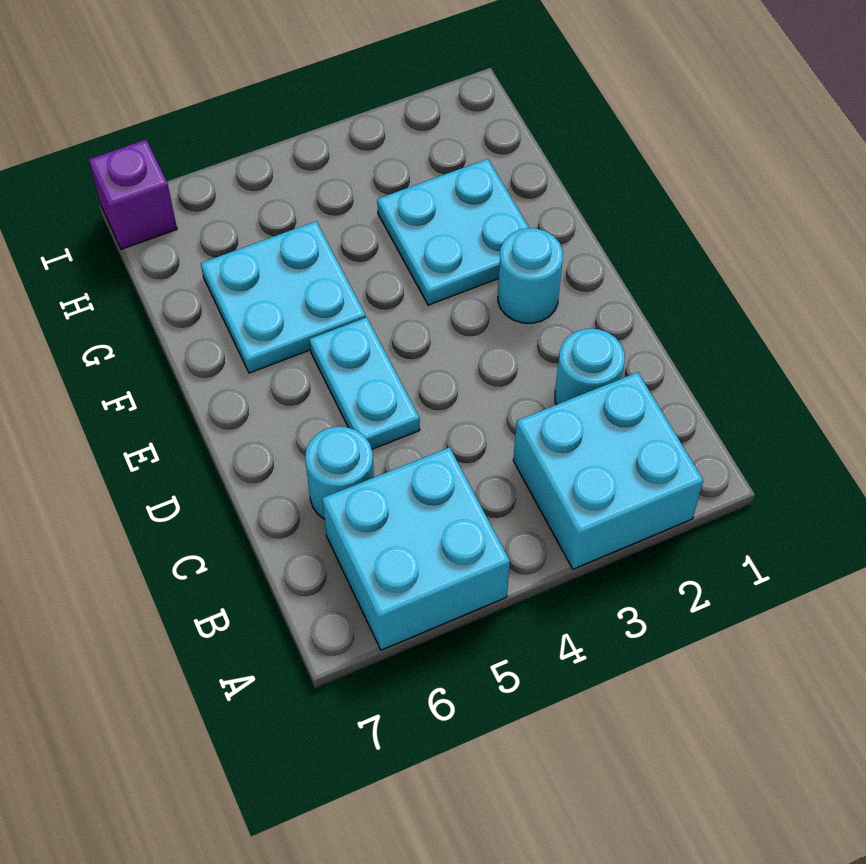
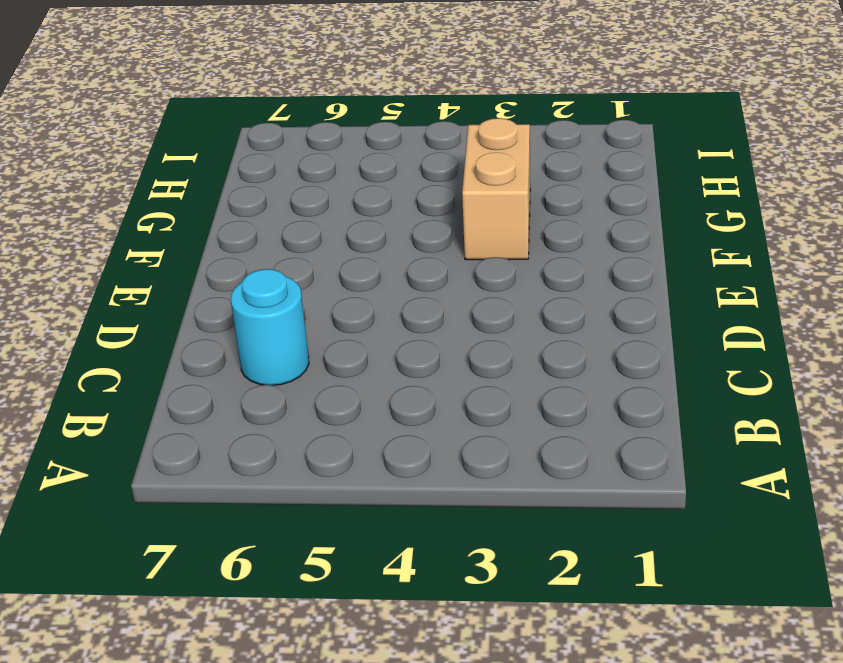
tan brick F3:G3 level 1 -> cyan plate F2:G3 level 1
none -> cyan brick A2:B3 level 1
none -> cyan brick A5:B6 level 1

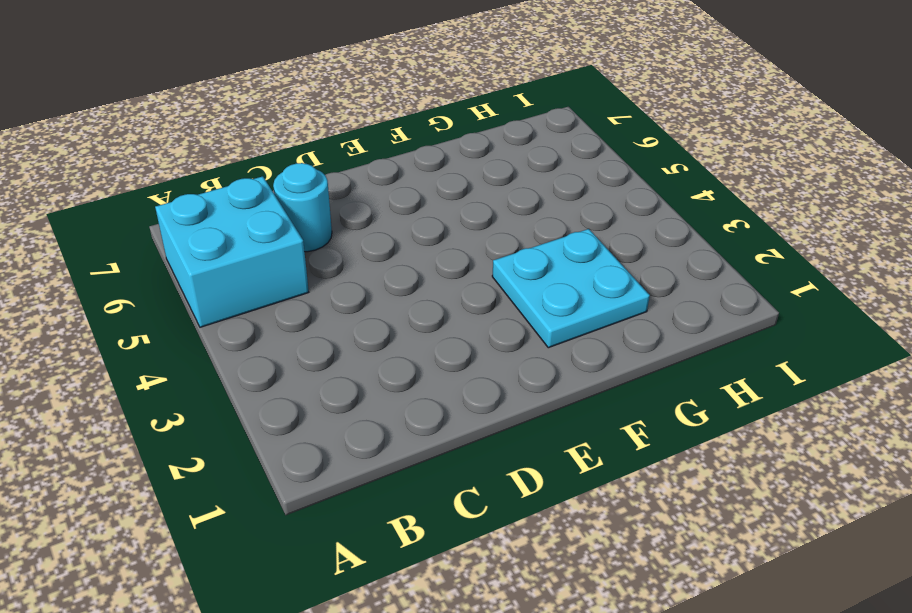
none -> cyan brick A2:B3 level 1
none -> cyan round brick C2 level 1

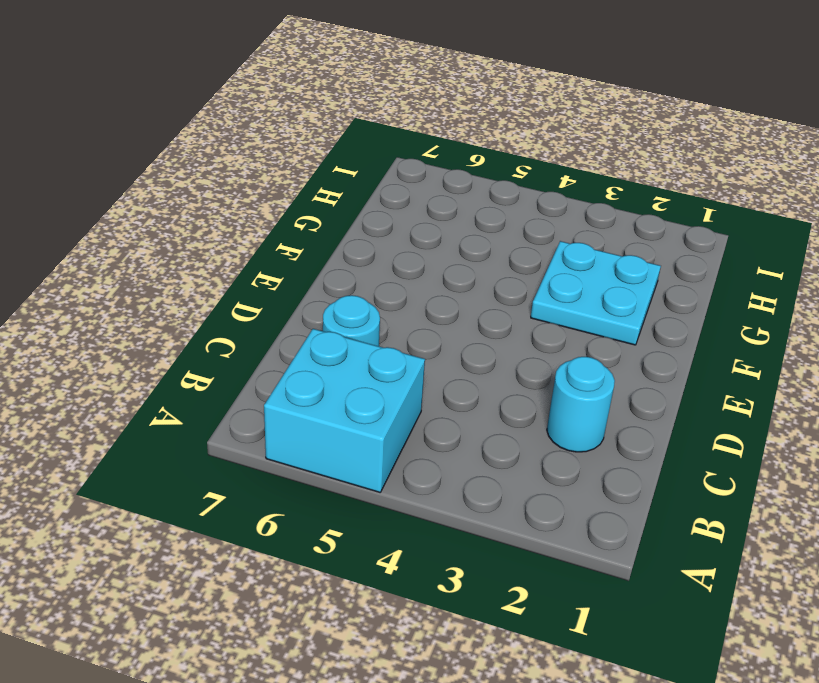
none -> cyan brick A2:B3 level 1
none -> cyan plate D5:E5 level 1

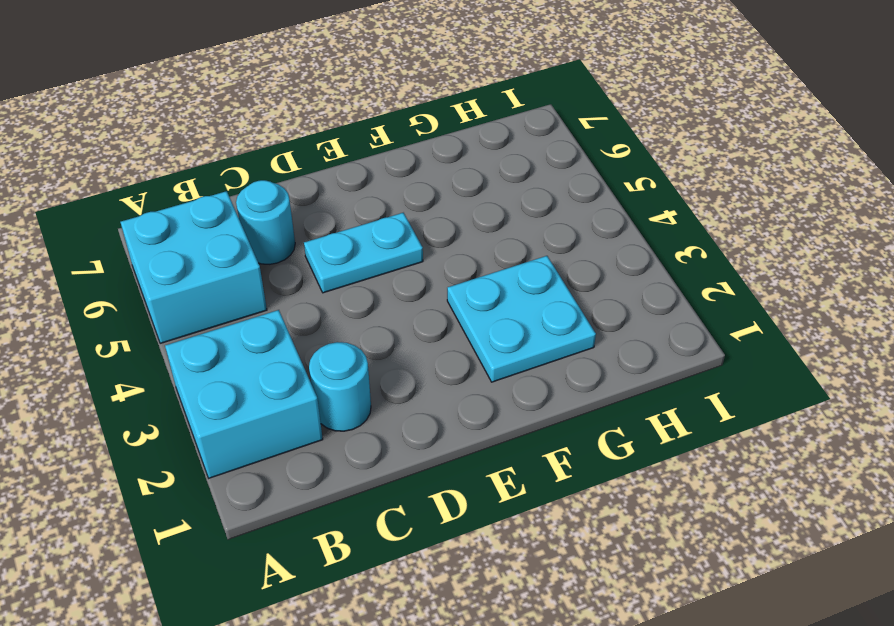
none -> cyan round brick E2 level 1
none -> cyan plate F5:G6 level 1

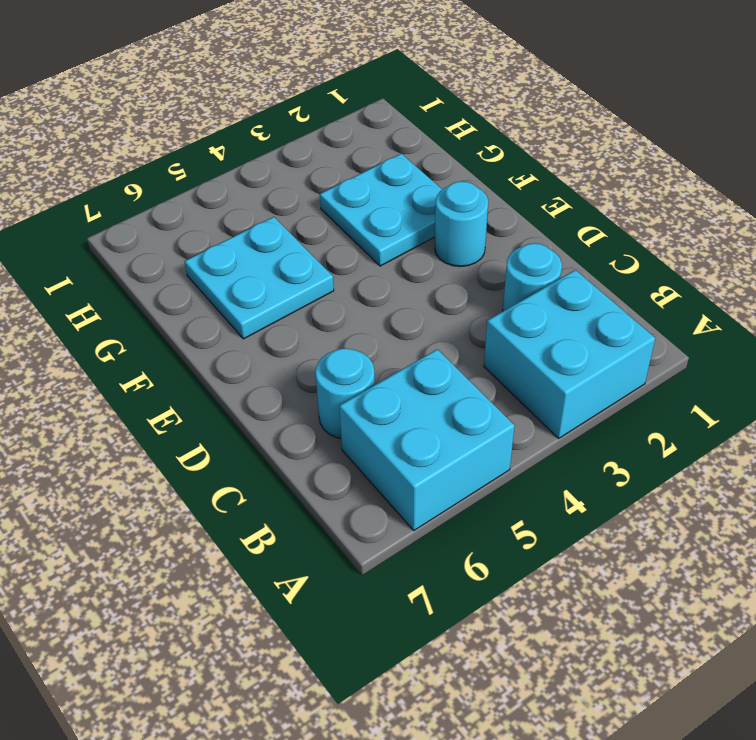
none -> cyan plate D5:E5 level 1
none -> purple brick I7 level 1

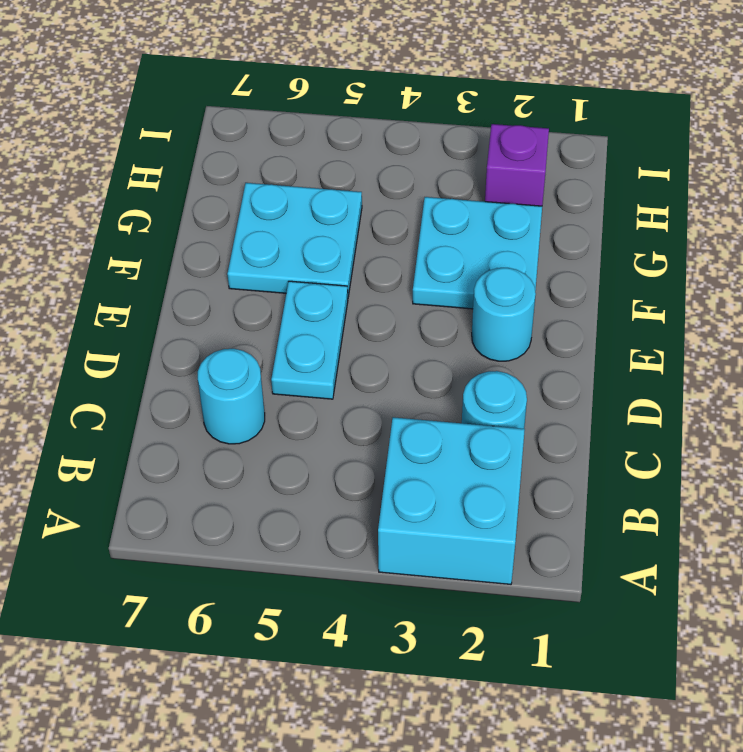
purple brick H2 level 1 -> purple brick I7 level 1
none -> cyan brick A5:B6 level 1

